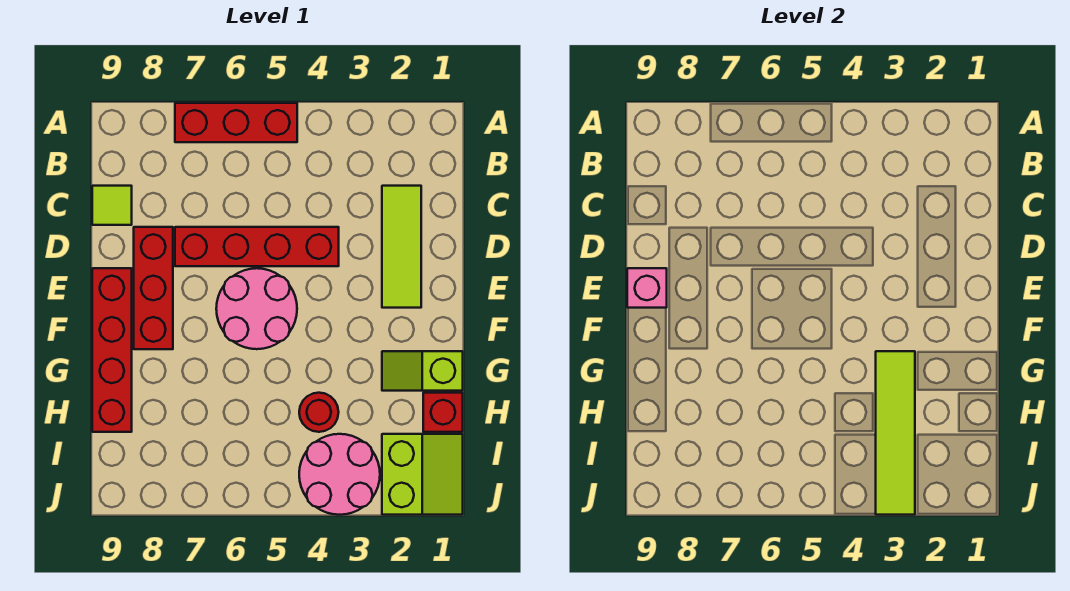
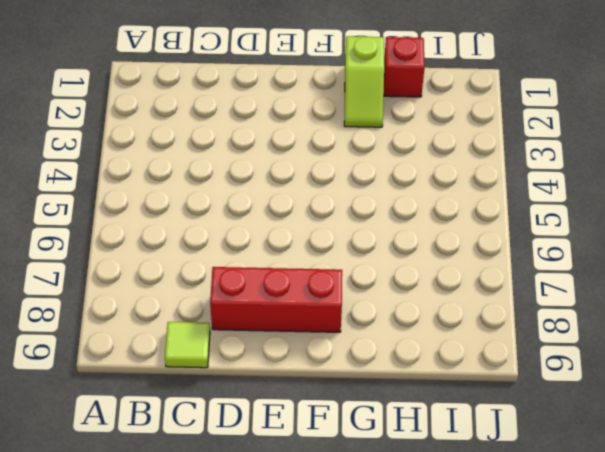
none -> red brick A5:A7 level 1
none -> lime tile C2:E2 level 1
none -> red brick D4:D7 level 1

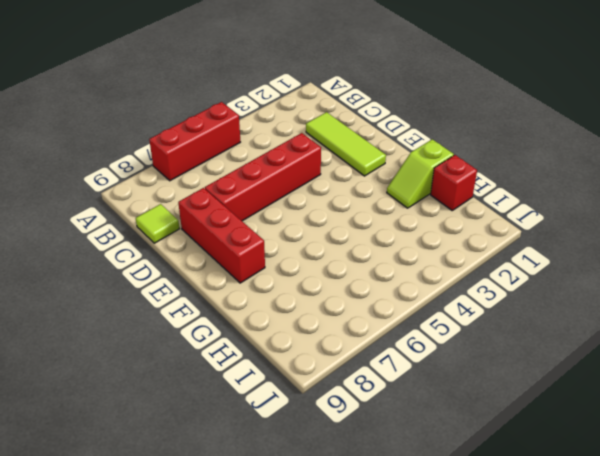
none -> pink round brick E5:F6 level 1
none -> red brick E9:H9 level 1
none -> red round brick H4 level 1

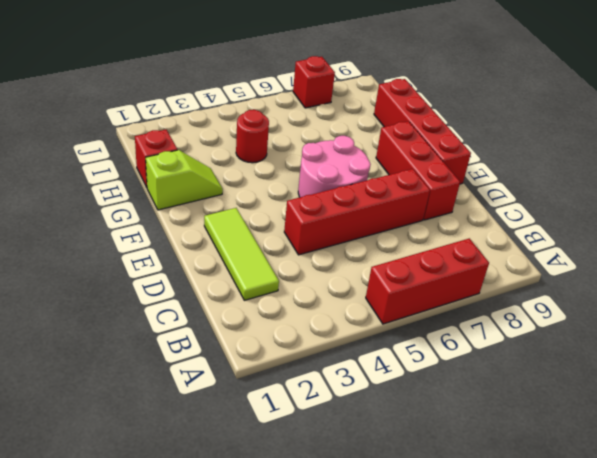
red brick J7 level 1 -> none
none -> lime tile C9 level 1
none -> lime slope I1:J2 level 1 top 2
none -> pink round brick I3:J4 level 1

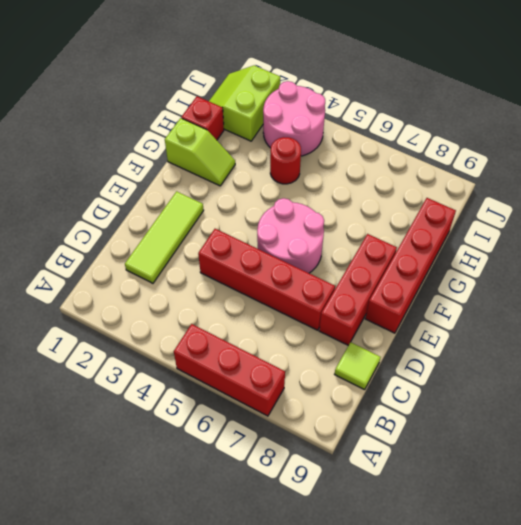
none -> pink brick E9 level 2
none -> lime tile G3:J3 level 2

